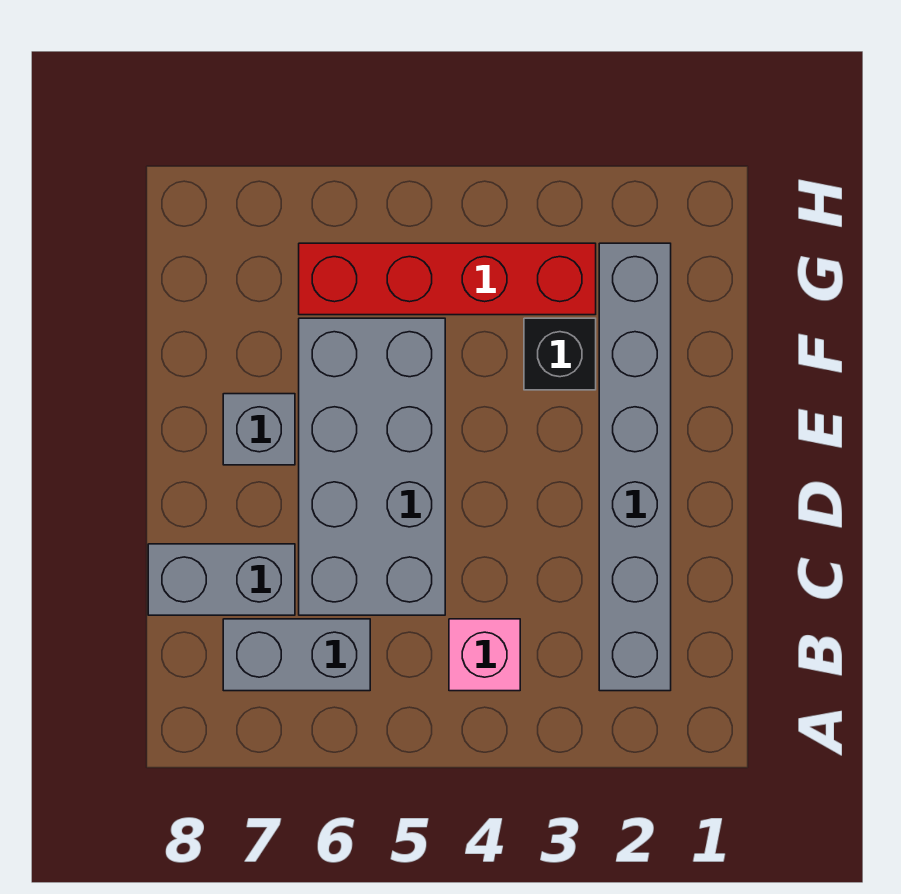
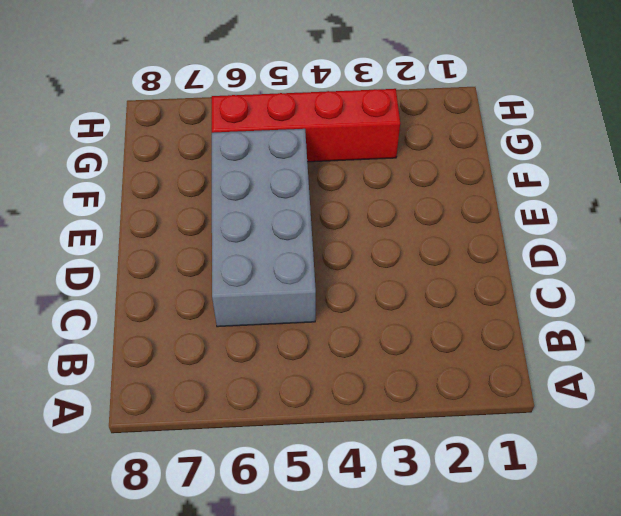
none -> grey brick B2:G2 level 1
none -> pink brick B4 level 1

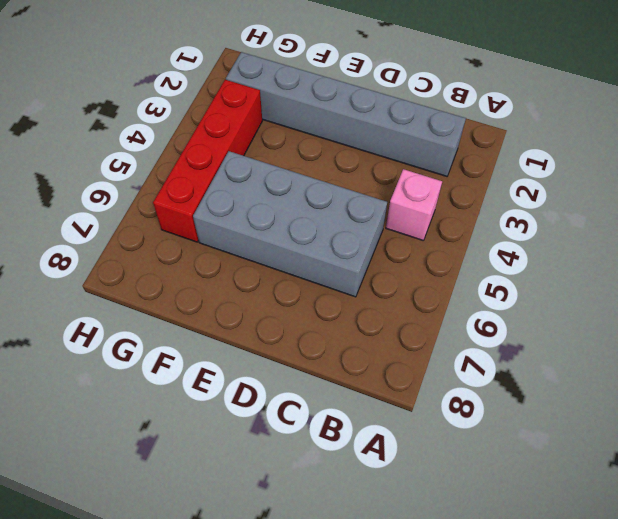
none -> grey brick B6:B7 level 1
none -> grey brick C7:C8 level 1

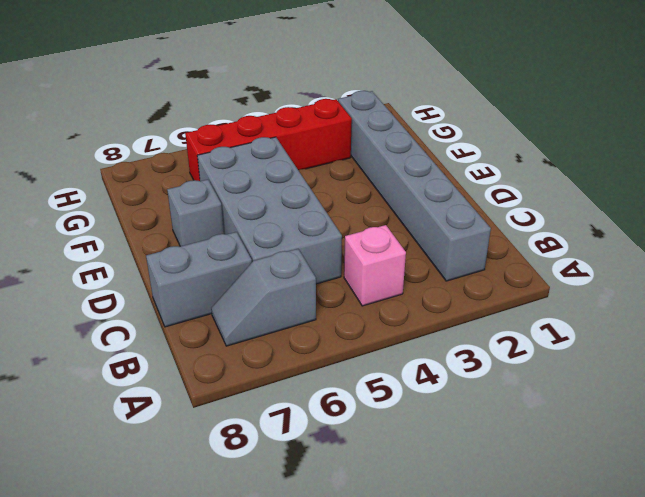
grey slope B6:B7 level 1 top 6 -> grey brick B6:B7 level 1
none -> black brick F3 level 1

